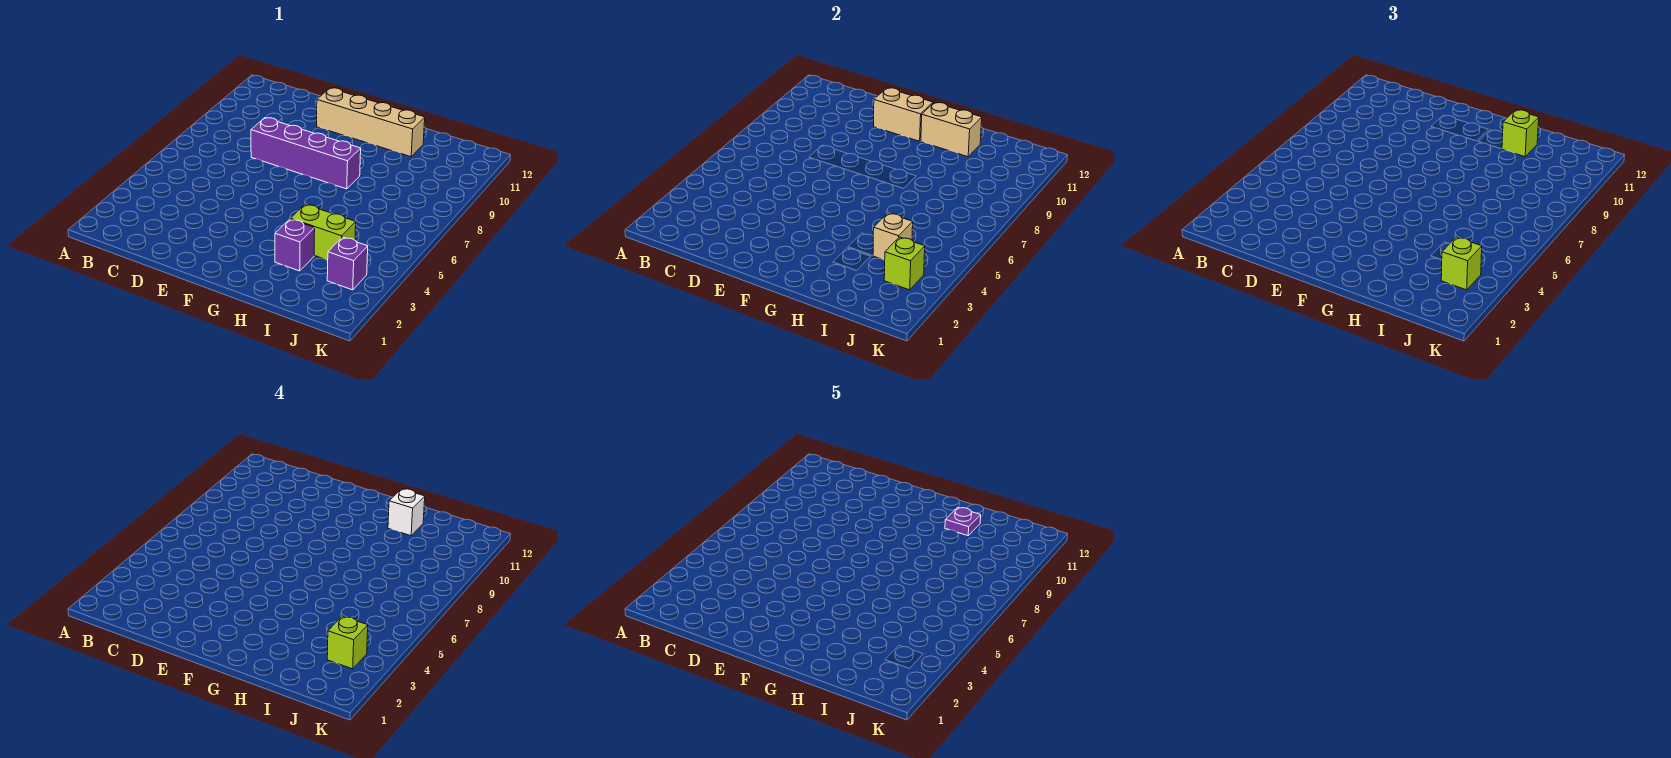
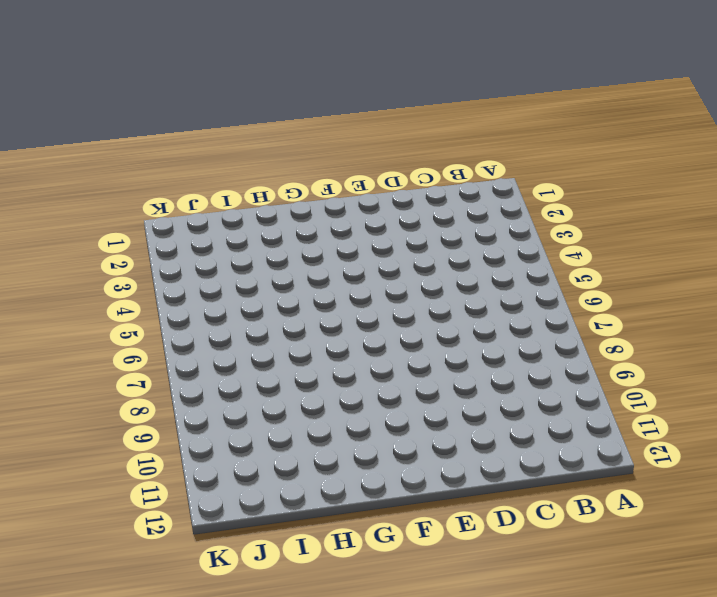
none -> purple brick D8:G8 level 1
none -> tan brick E11:H11 level 1
none -> purple brick H3 level 1

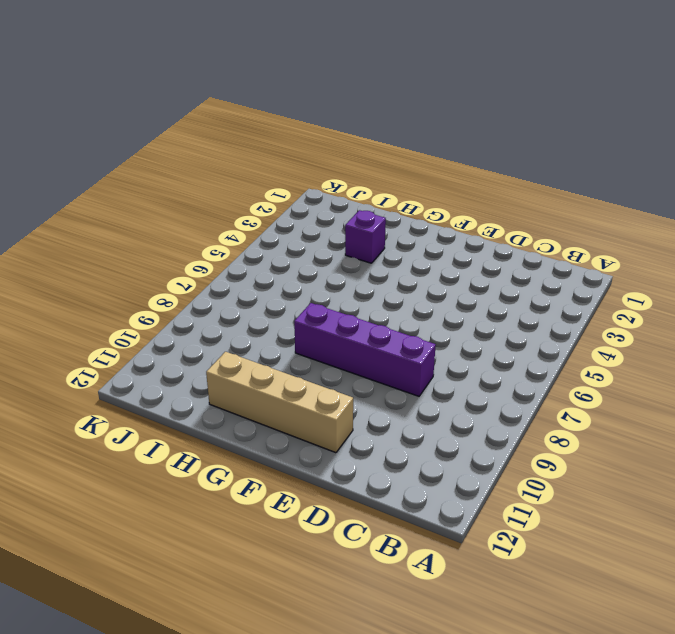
none -> lime brick H4:I4 level 1
none -> purple brick J3 level 1
none -> tan brick E11:F11 level 2

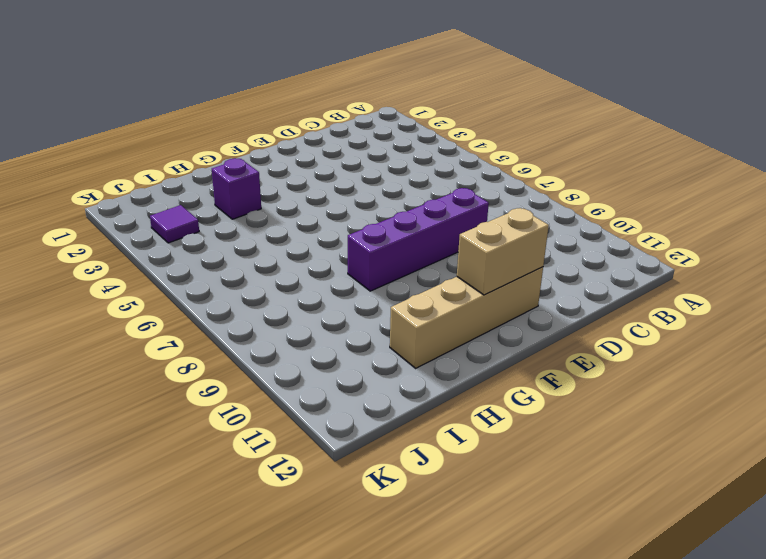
purple tile J3 level 1 -> purple brick J3 level 1
none -> lime brick H4:I4 level 1
none -> tan brick G11:H11 level 2
none -> tan brick I4 level 2

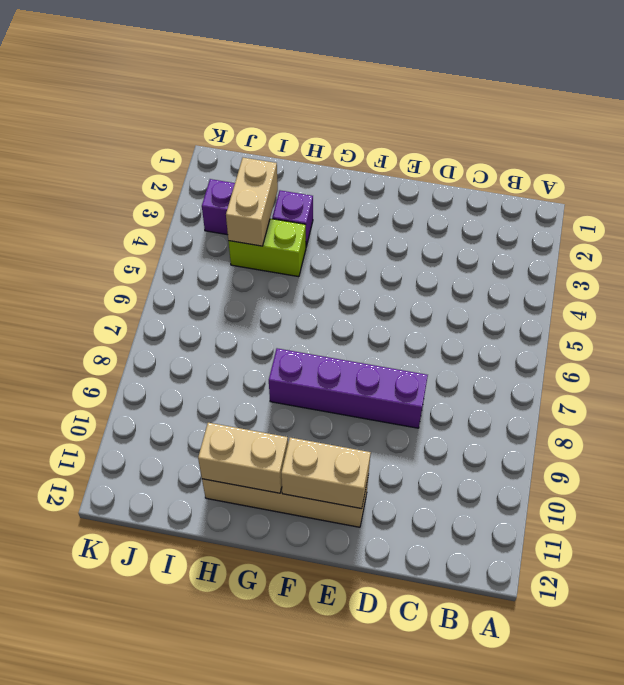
tan brick I3:I4 level 2 -> tan brick I4 level 2
none -> lime brick J3 level 2
none -> lime brick H11 level 3
none -> lime brick J3 level 3

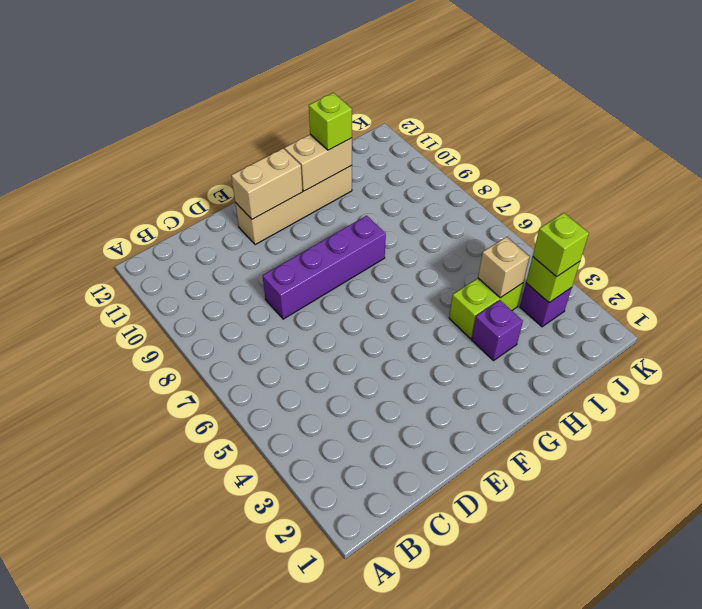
none -> white brick H11 level 4
none -> lime brick J3 level 4
none -> purple plate H11 level 5

